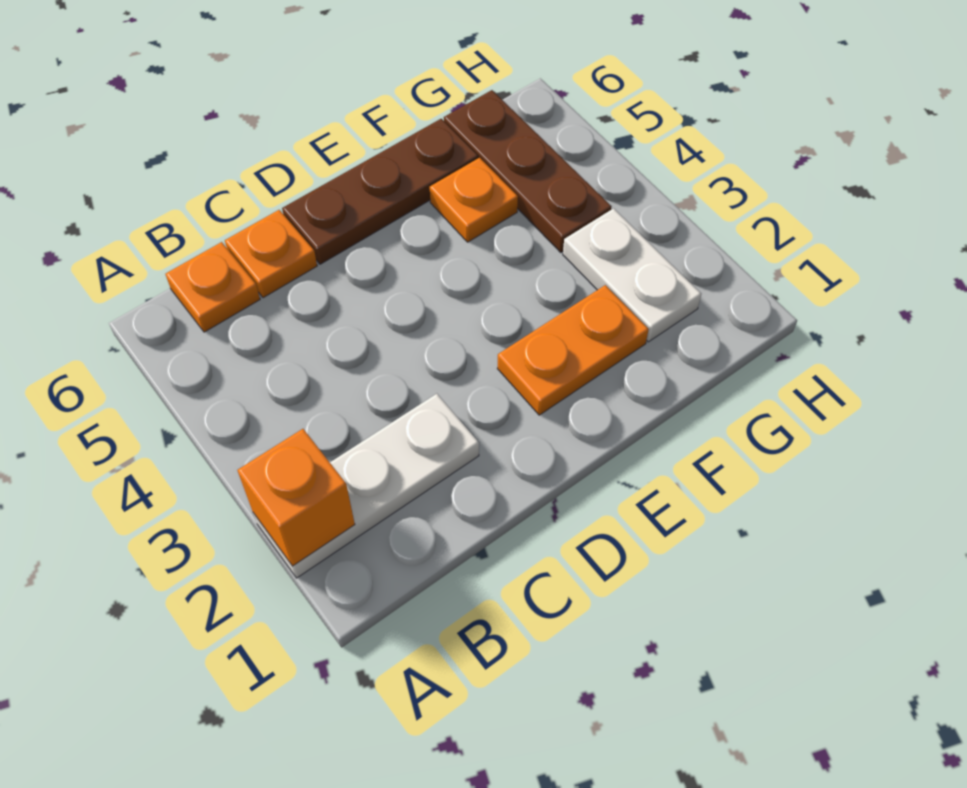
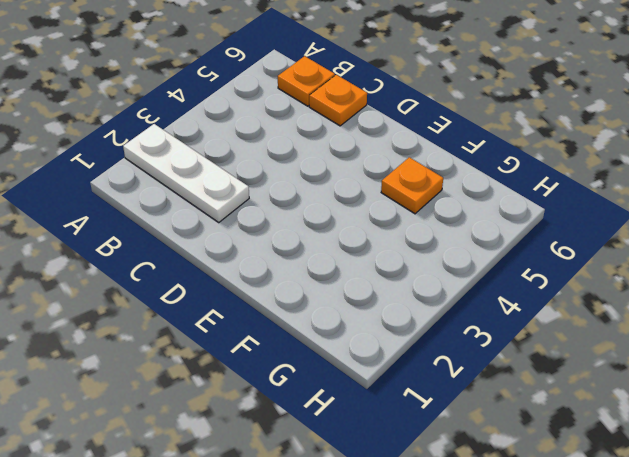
none -> brown plate D6:F6 level 1
none -> orange plate E2:F2 level 1

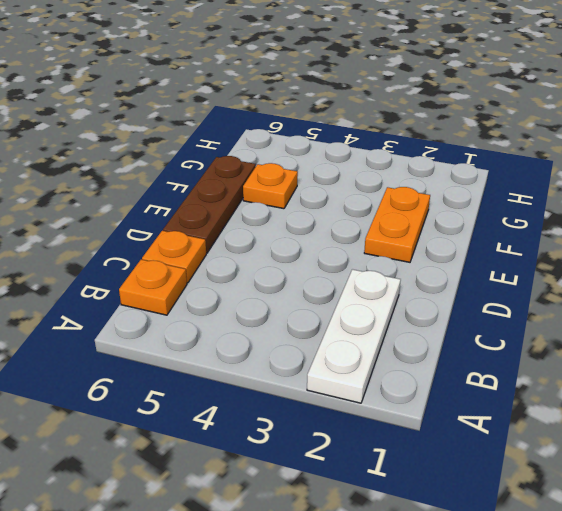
none -> white plate G2:G3 level 1
none -> brown plate G4:G6 level 1

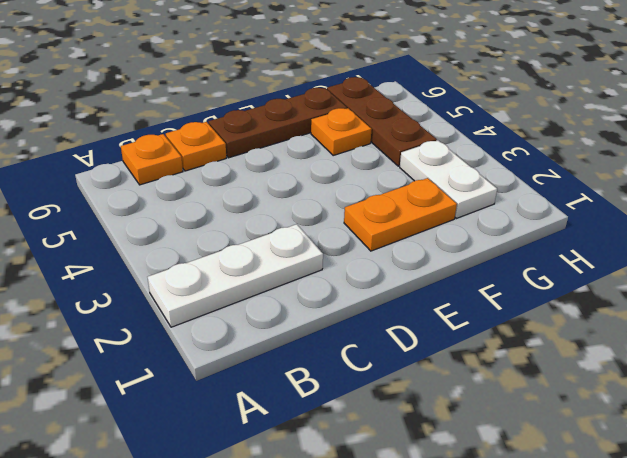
none -> orange brick A2 level 2

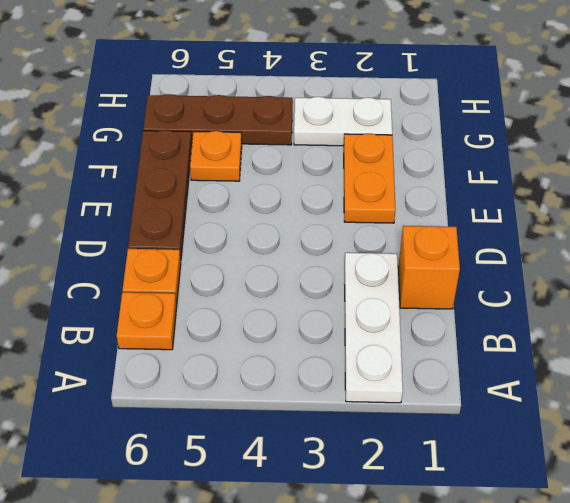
orange brick C1 level 1 -> orange brick A2 level 2

